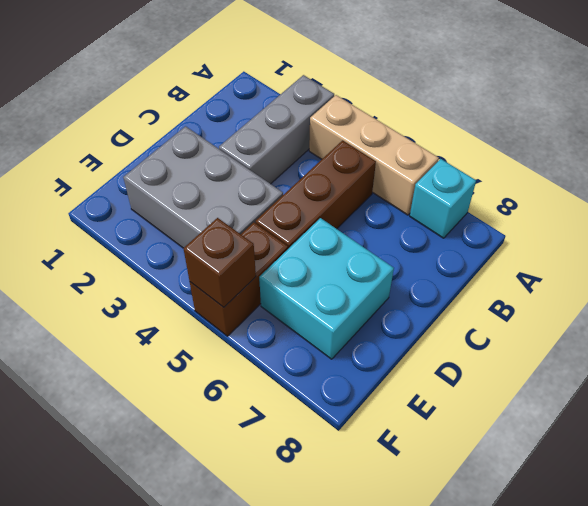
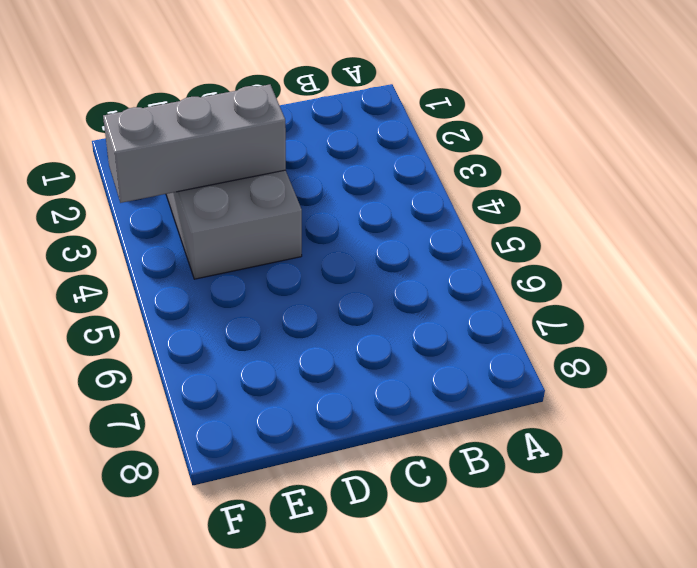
grey brick D3:F3 level 2 -> grey brick A3:C3 level 1
none -> tan brick A4:A6 level 1
none -> cyan brick A7 level 1

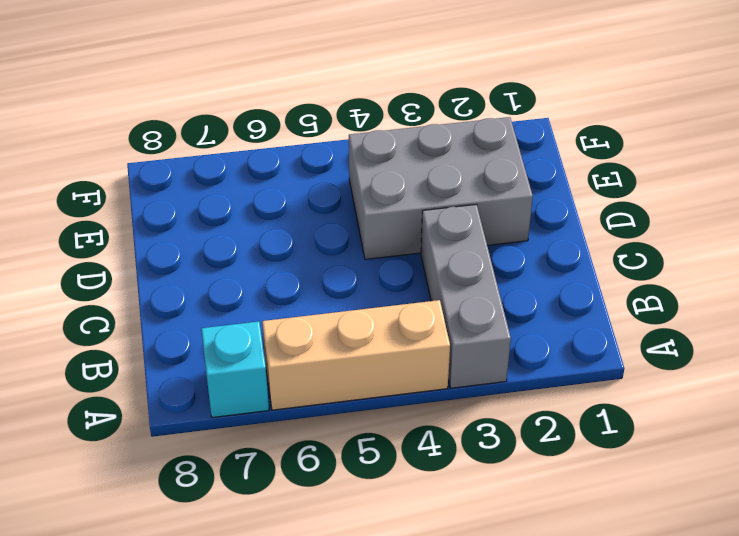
none -> brown brick B5:D5 level 1
none -> cyan brick D6:E7 level 1

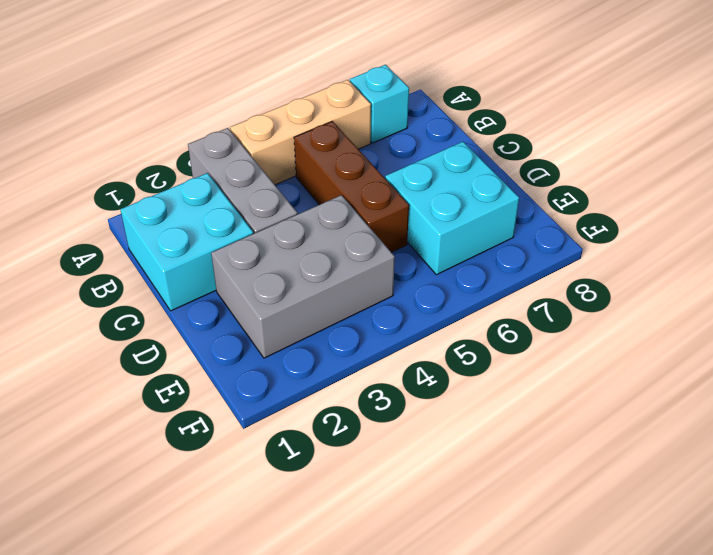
cyan brick B1:C2 level 1 -> none
none -> brown brick E5:F5 level 1
none -> brown brick F5 level 2

